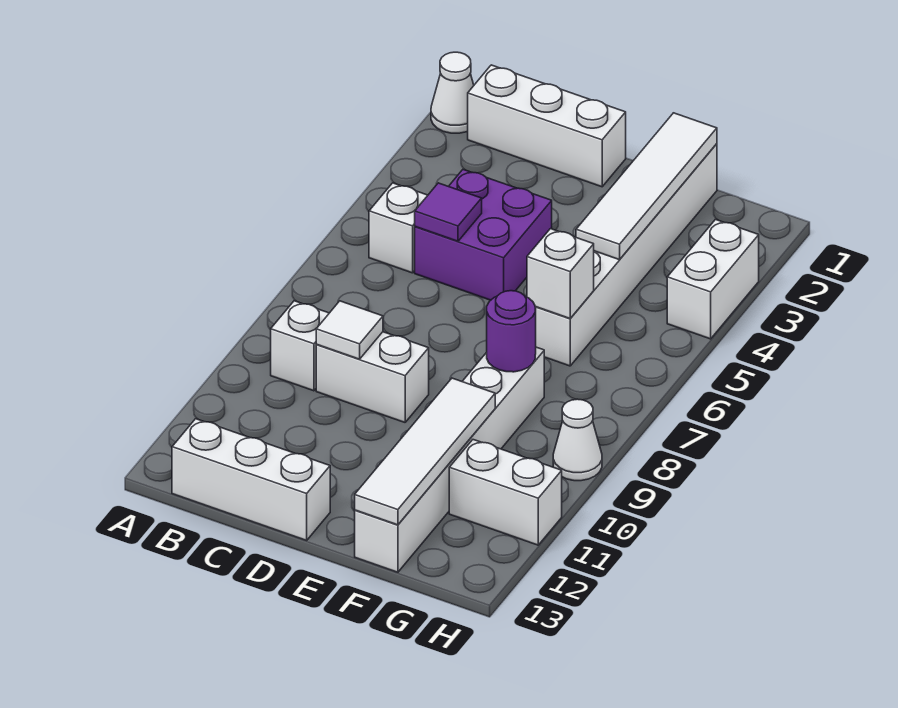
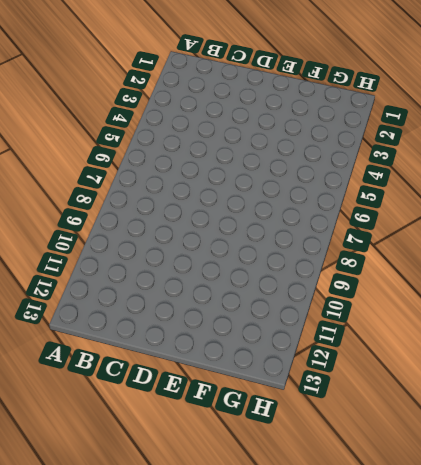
none -> white cone A1 level 1
none -> white brick B1:D1 level 1
none -> white brick B5 level 1

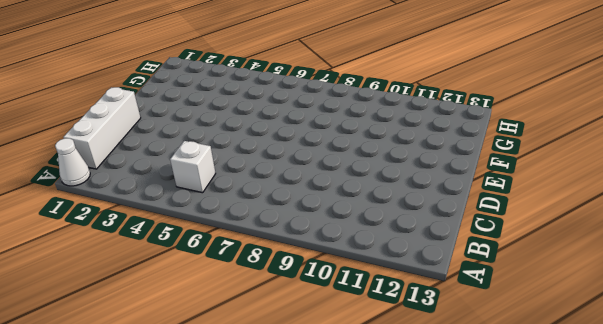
none -> white brick B9 level 1
none -> white brick B13:D13 level 1
none -> purple brick C4:D5 level 1

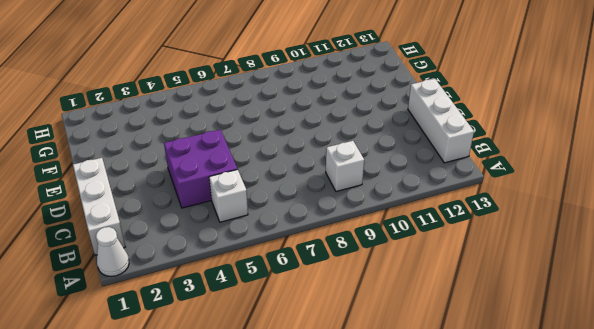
none -> white brick C9:D9 level 1
none -> white brick F1:F6 level 1
none -> white brick F8:F13 level 1

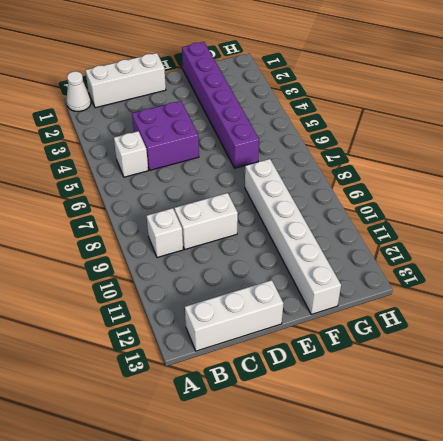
purple brick F1:F6 level 1 -> white brick F1:F6 level 1
none -> white brick G11:H11 level 1
none -> white brick H3:H4 level 1
none -> white cone H9 level 1

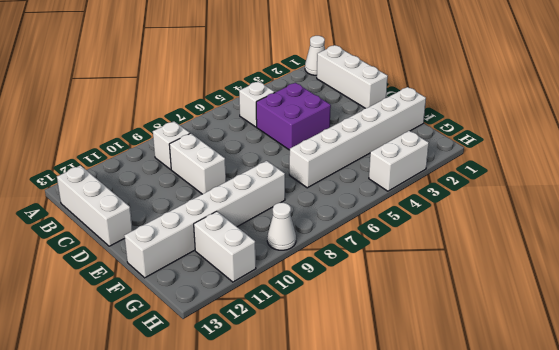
none -> purple tile C5 level 2
none -> white tile C9 level 2
none -> white tile F1:F4 level 2

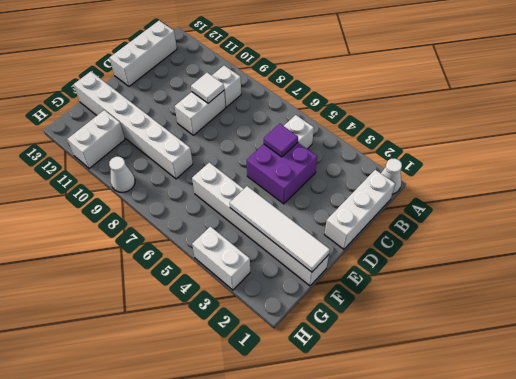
none -> white brick F6 level 2
none -> purple round brick F8 level 2
none -> white tile F10:F13 level 2

